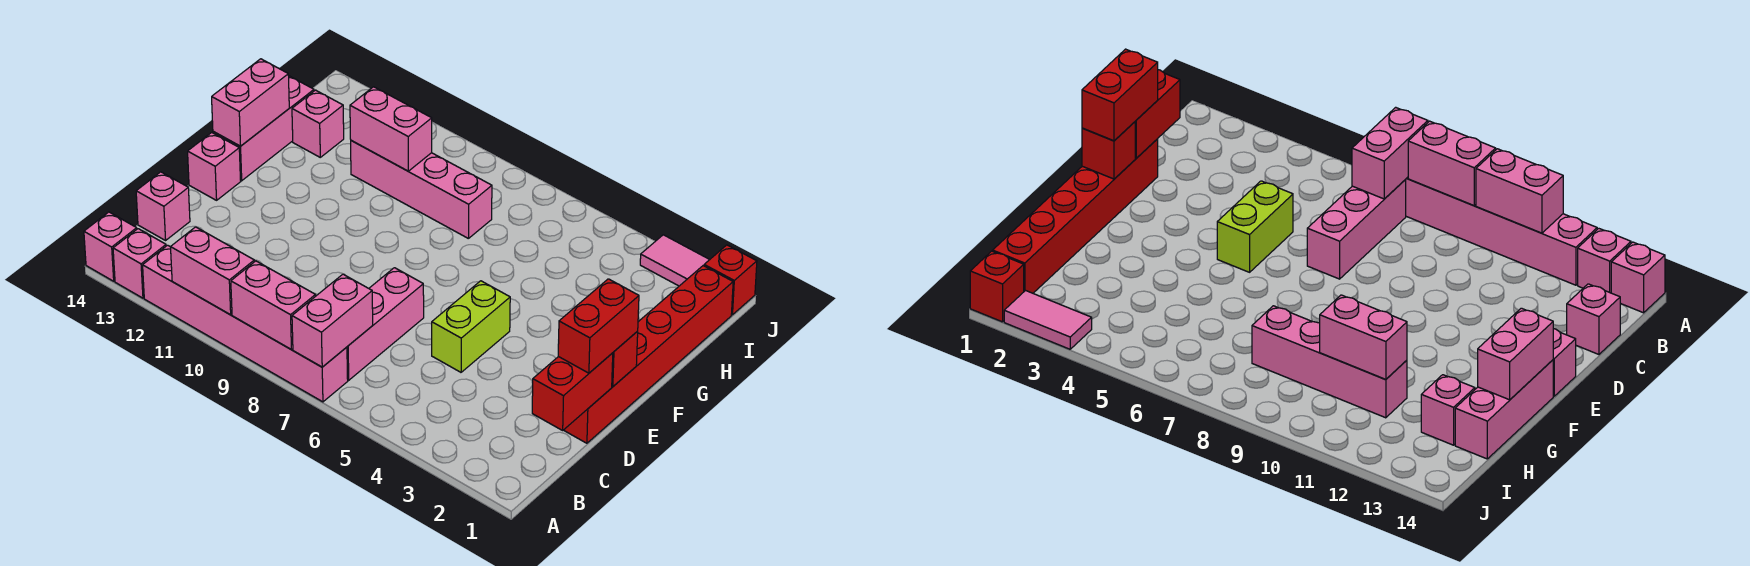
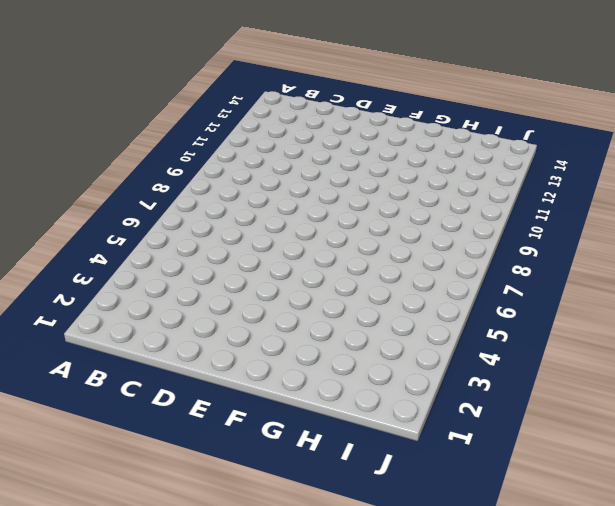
none -> pink brick A7:A12 level 1
none -> pink brick A13 level 1
none -> pink brick A14 level 1

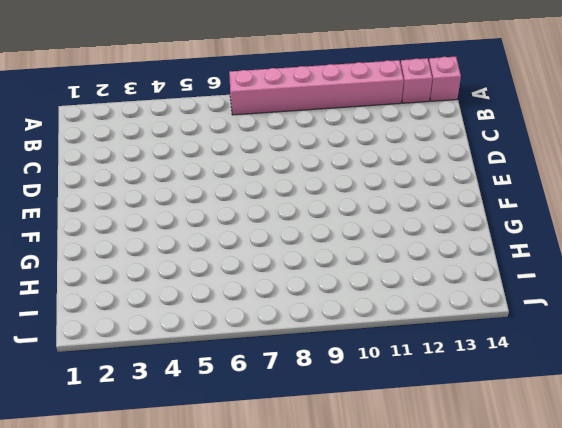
none -> pink brick B7:D7 level 1
none -> pink brick C14 level 1
none -> red brick D1:I1 level 1

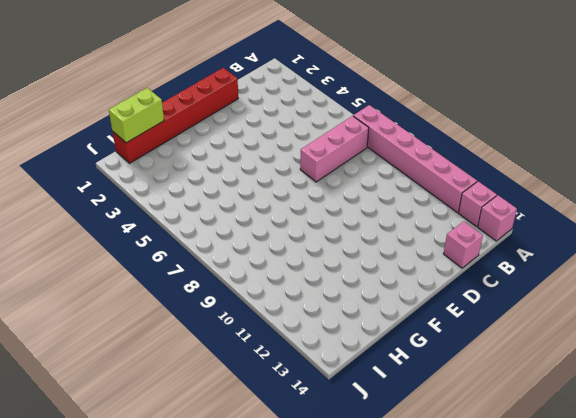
lime brick H1:I1 level 2 -> lime brick D5:E5 level 1
none -> pink brick E14 level 1
none -> pink brick F14:H14 level 1
none -> pink brick H8:H11 level 1

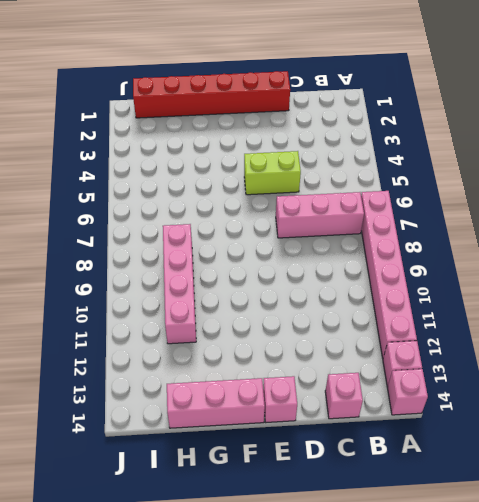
none -> pink brick H13 level 1
none -> red brick J1 level 1
none -> pink tile J2:J3 level 1

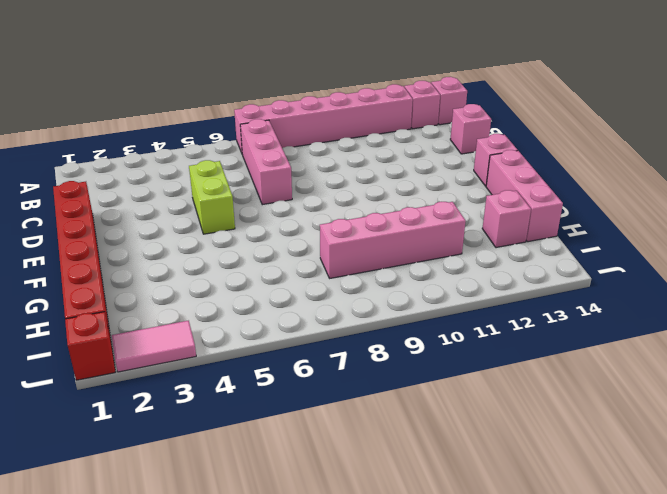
none -> pink brick A7:B7 level 2
none -> pink brick A8:A9 level 2
none -> pink brick A10:A11 level 2

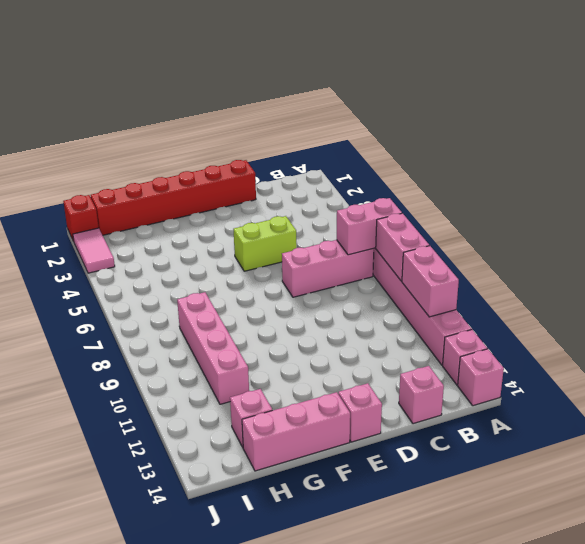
none -> red brick C1:D1 level 2
none -> red brick E1 level 2
none -> pink brick F14:G14 level 2

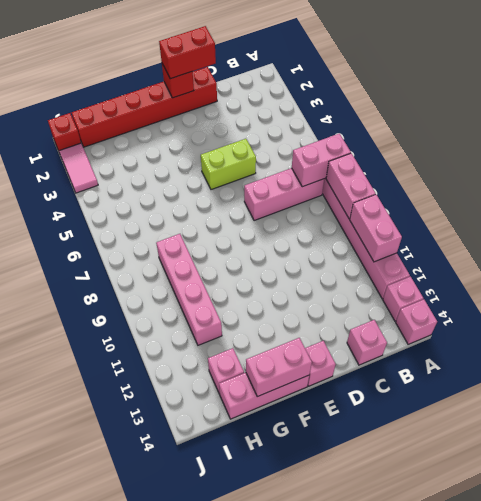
none -> red brick C1:D1 level 2
none -> pink brick H10:H11 level 2

